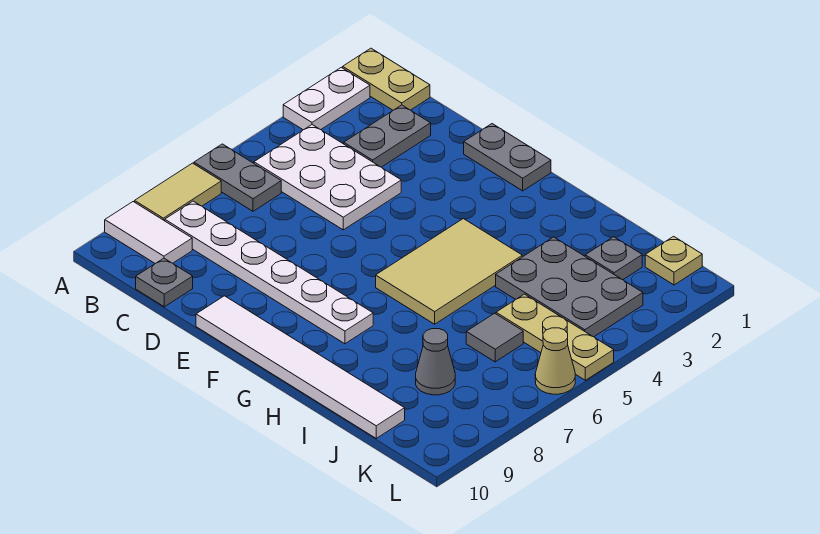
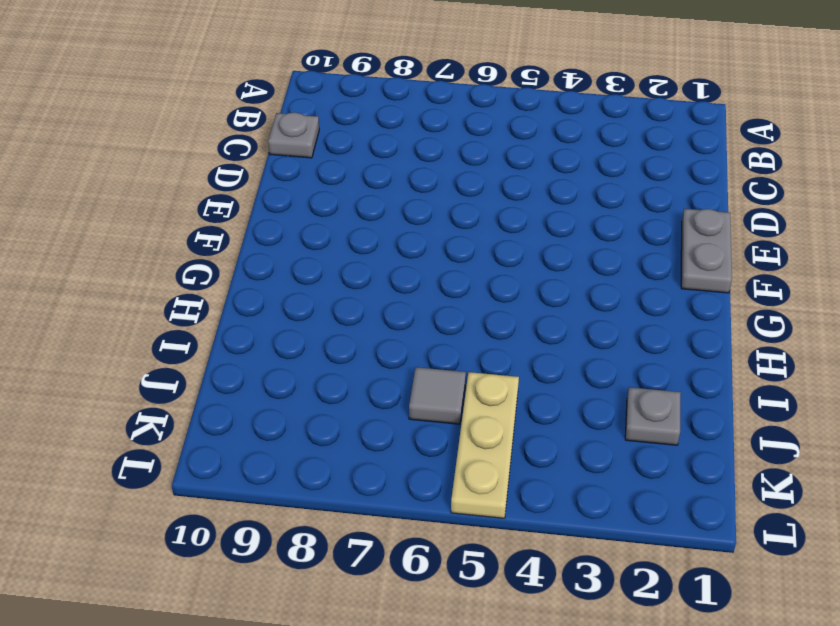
none -> tan plate A1:B1 level 1
none -> white plate A2:A3 level 1
none -> grey plate A6:B6 level 1

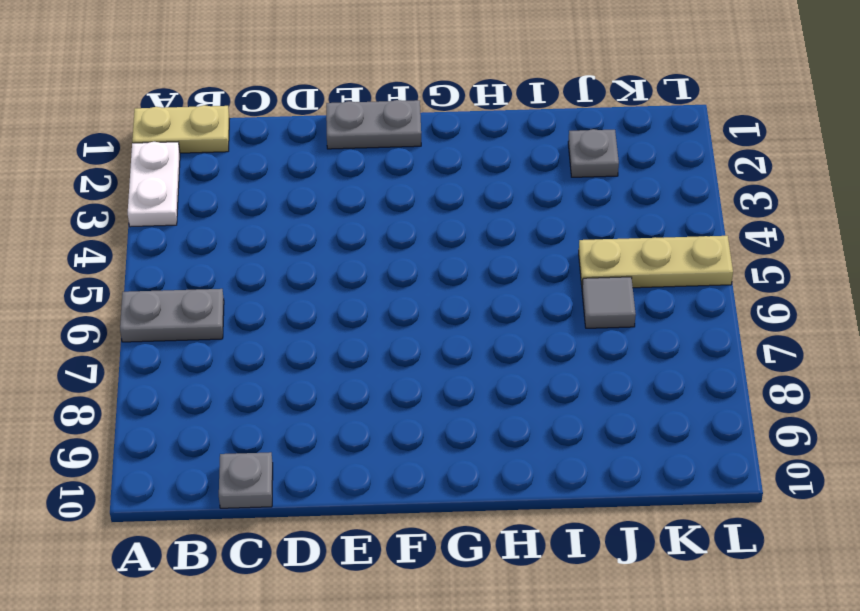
none -> tan tile A7:A8 level 1
none -> white tile A9:B9 level 1
none -> white plate B4:D5 level 1

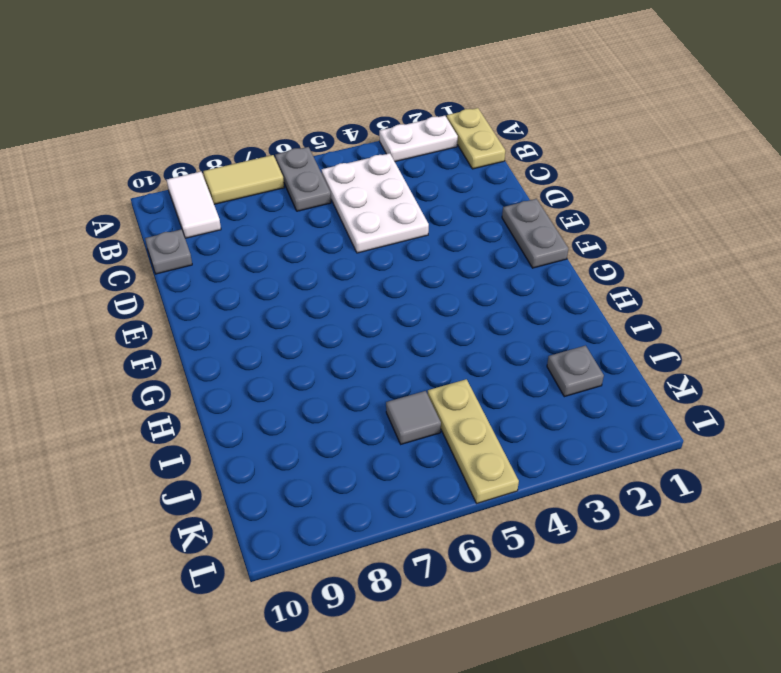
none -> white plate B8:G8 level 1
none -> grey plate C2:C3 level 1
none -> white tile E10:J10 level 1

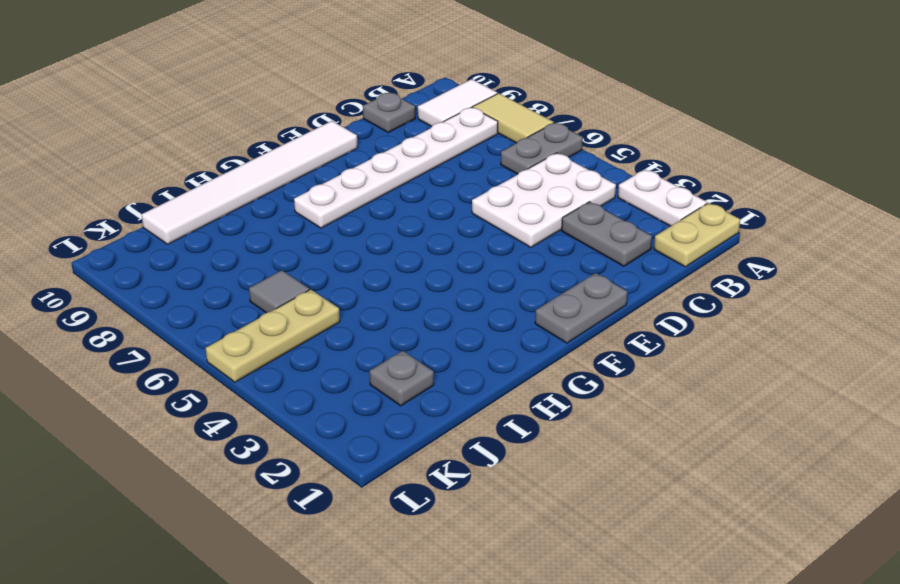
none -> tan tile G4:H6 level 1
none -> grey plate I3:K4 level 1
none -> grey cone J8 level 1

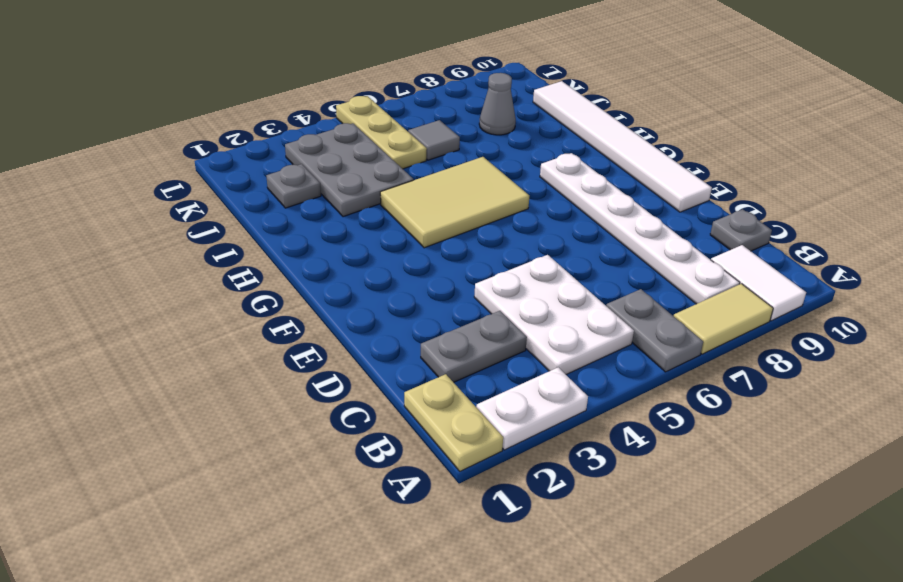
none -> grey plate E1:F1 level 1
none -> tan plate K1 level 1
none -> tan cone L6 level 1

